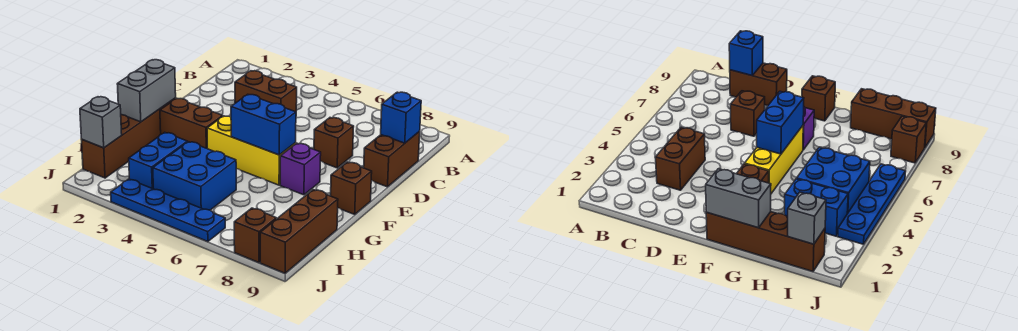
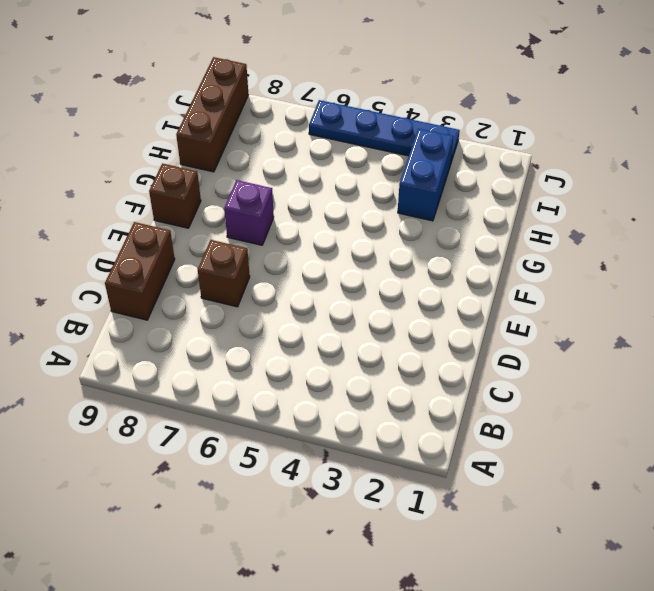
none -> brown brick C3:C4 level 1
none -> brown brick F1:I1 level 1
none -> brown brick F2:F3 level 1

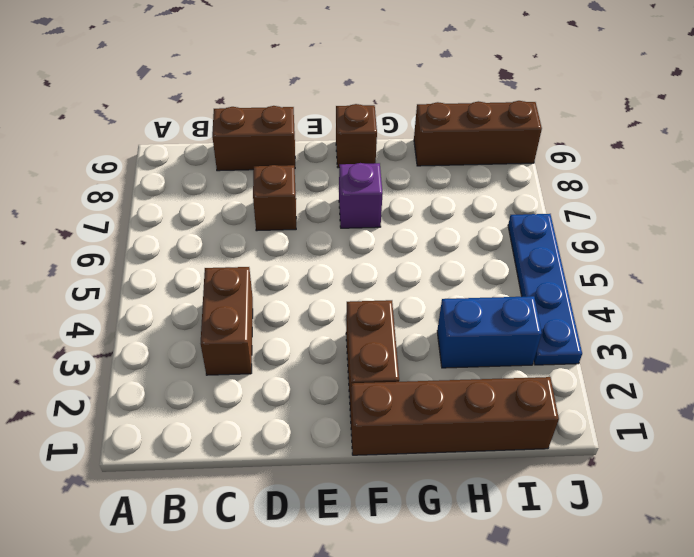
none -> yellow brick F4:F6 level 1
none -> blue brick H4:I5 level 1
none -> brown brick J8 level 1

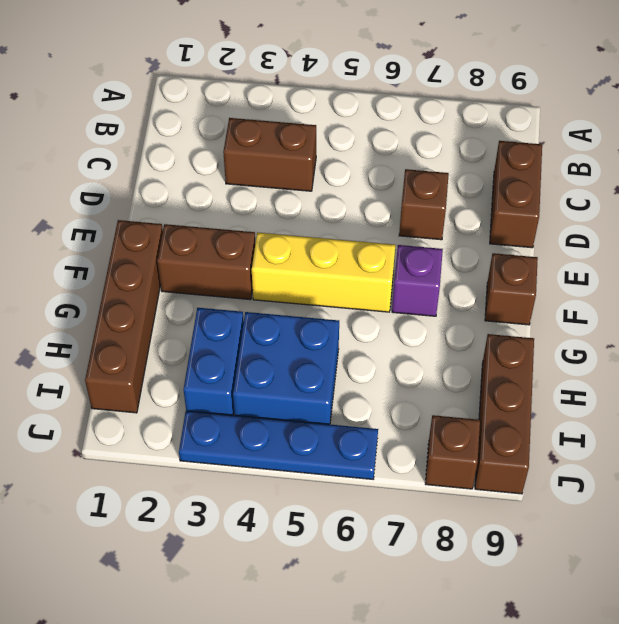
none -> blue brick C9 level 2
none -> grey brick F1:G1 level 2
none -> blue brick F5:F6 level 2

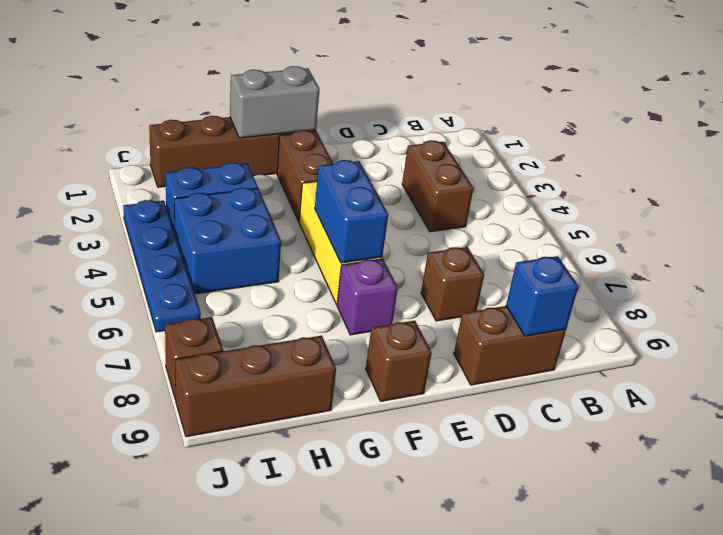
none -> grey brick I1 level 2

